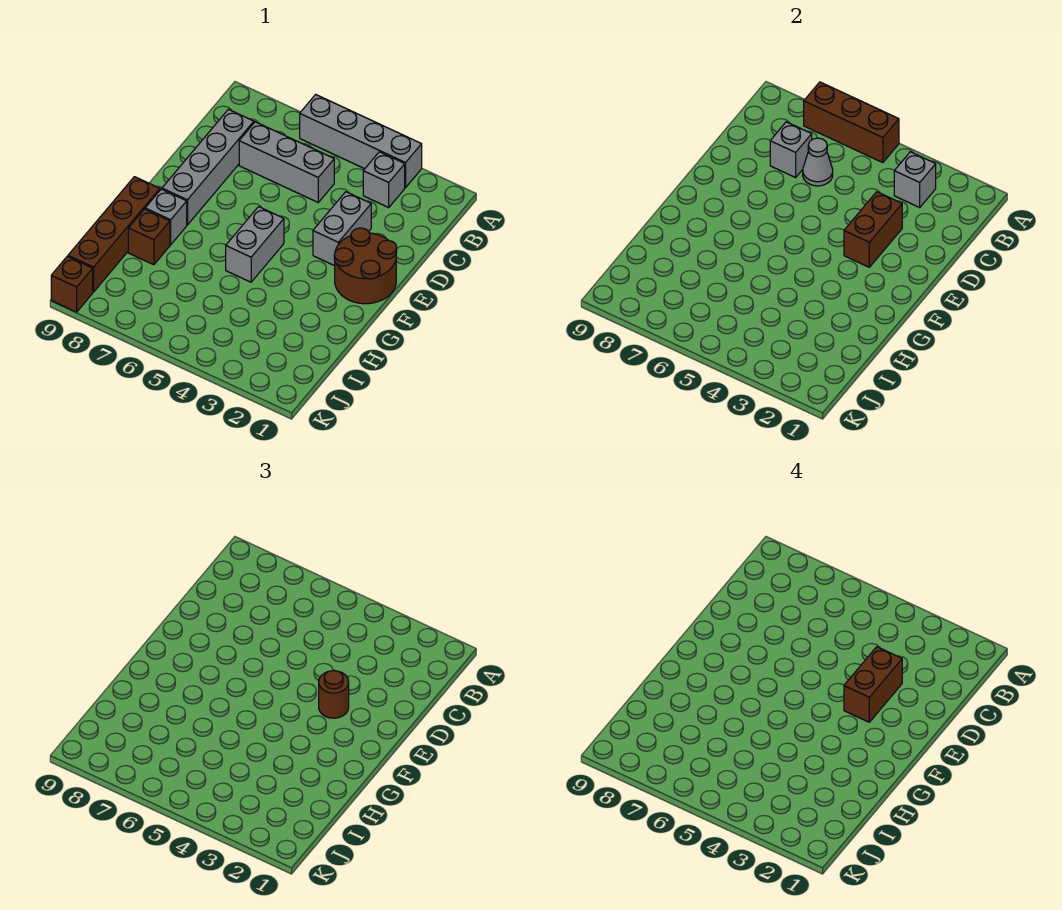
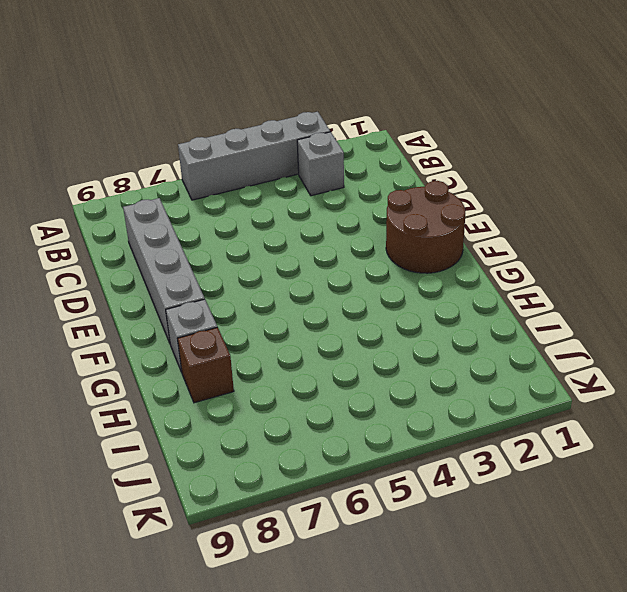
none -> grey brick C5:C7 level 1
none -> grey brick D3:E3 level 1
none -> grey brick F5:G5 level 1

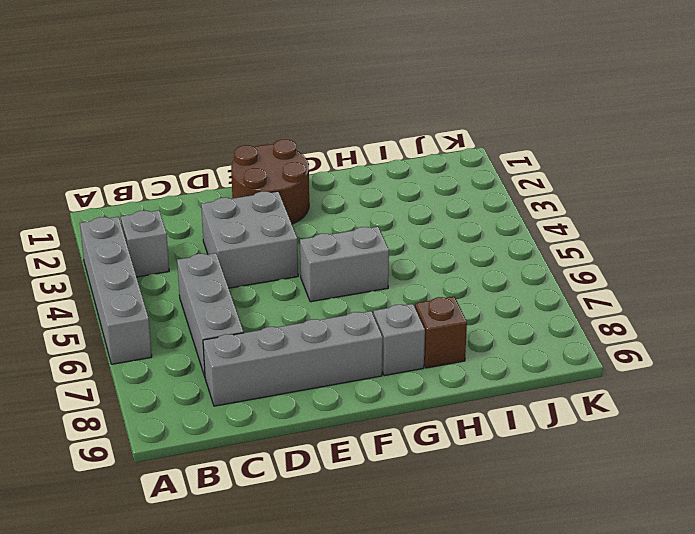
grey brick D3:E4 level 1 -> grey brick D3:E3 level 1
none -> brown brick G9:J9 level 1
none -> brown brick K9 level 1
none -> brown brick A5:A7 level 2

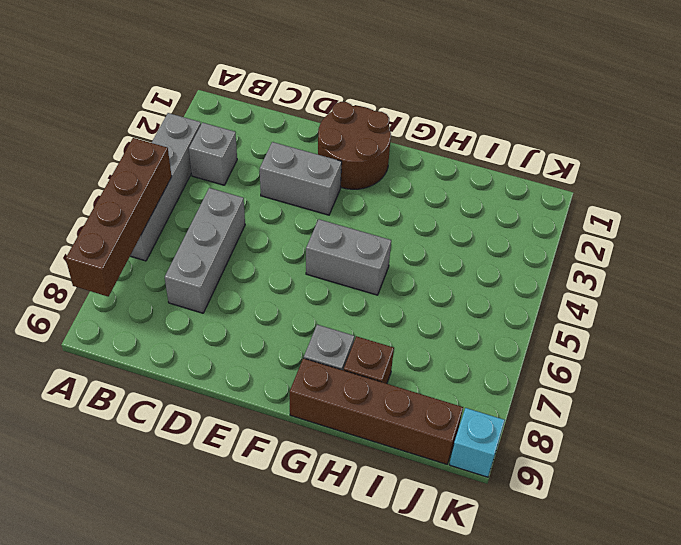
brown brick A5:A8 level 2 -> brown brick A5:A7 level 2
cyan brick K9 level 1 -> brown brick K9 level 1
none -> grey brick C8:F8 level 1
none -> grey brick B3 level 2
none -> grey cone C6 level 2

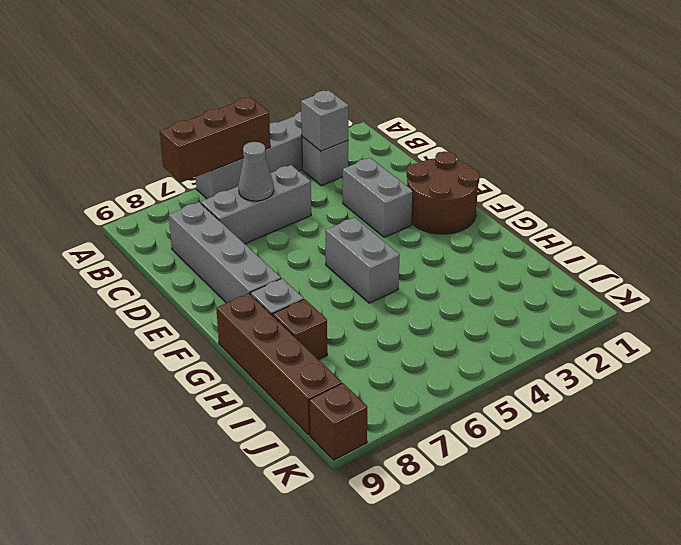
none -> grey brick C7 level 2
none -> brown brick D3:E3 level 2
none -> brown round brick E3 level 3

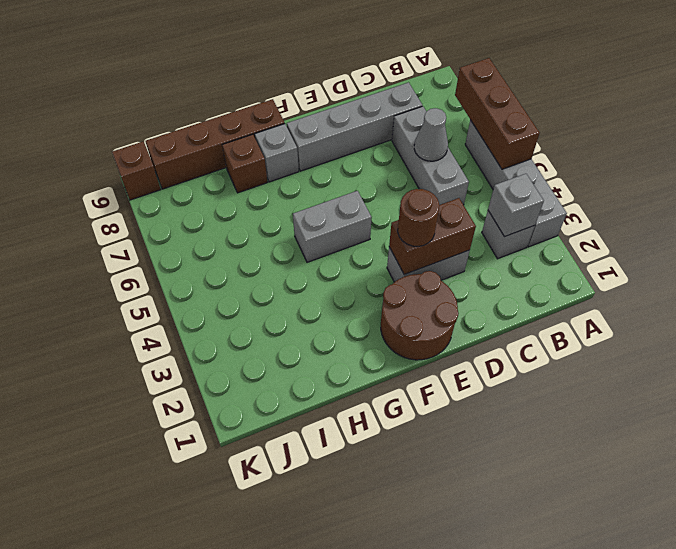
none -> grey brick C7 level 2
none -> brown brick D3:E3 level 4

